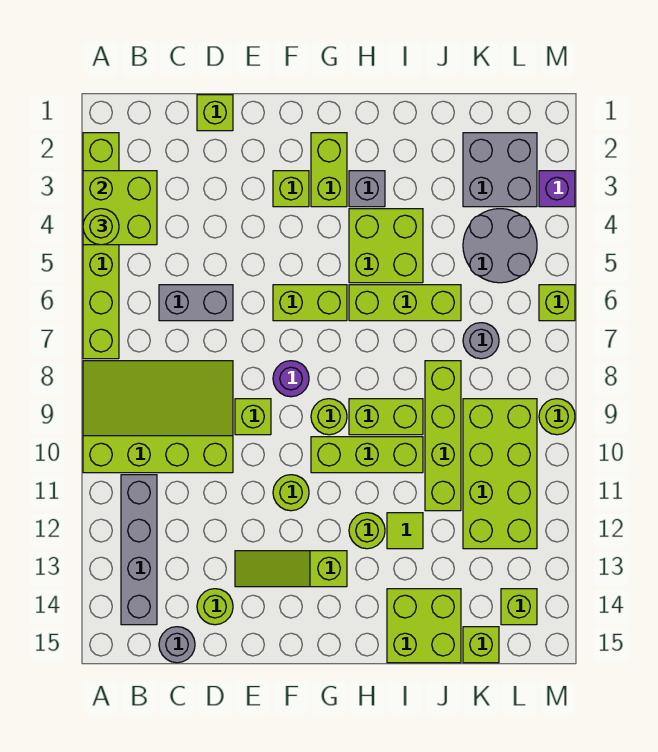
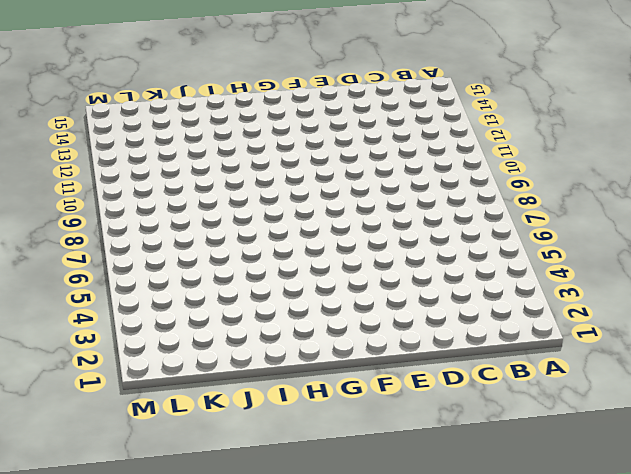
none -> lime brick A2:A7 level 1
none -> lime slope A8:D10 level 1 top 10
none -> grey brick B11:B14 level 1
none -> grey brick C6:D6 level 1

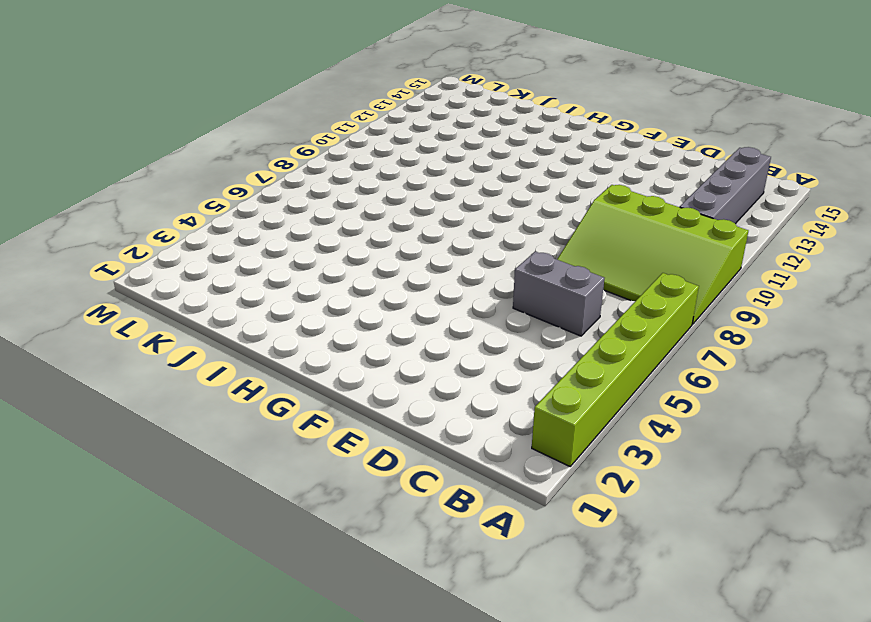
none -> grey round brick C15 level 1
none -> lime brick D1 level 1
none -> lime round brick D14 level 1
none -> lime brick E9 level 1

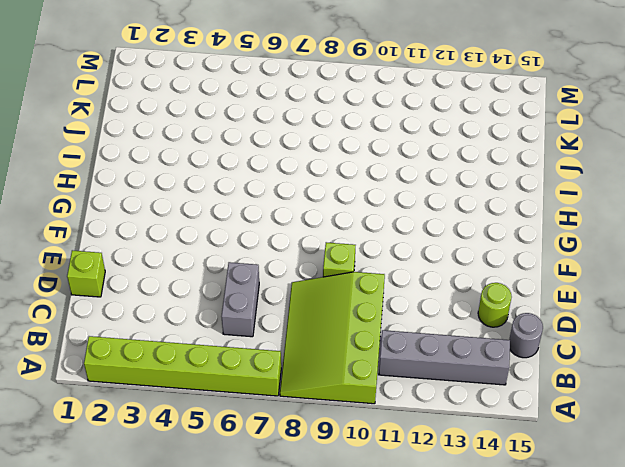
none -> lime slope E13:G13 level 1 top G
none -> lime brick F3 level 1
none -> lime brick F6:G6 level 1
none -> purple round brick F8 level 1

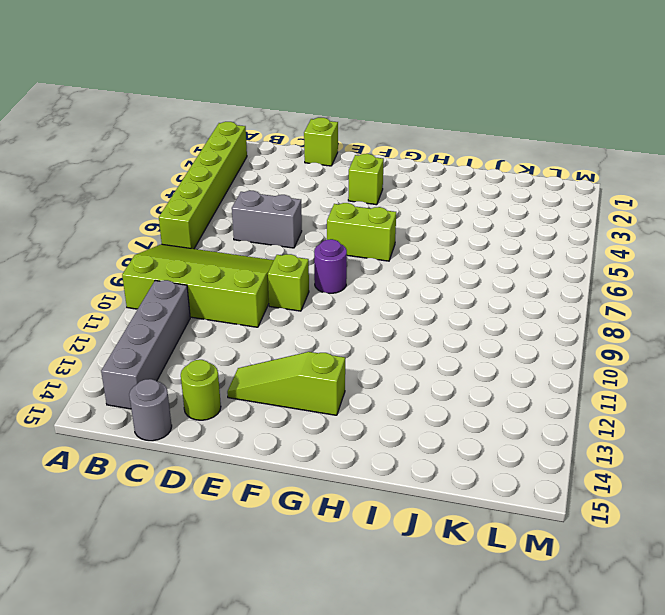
none -> lime round brick F11 level 1
none -> lime brick G2:G3 level 1
none -> lime round brick G9 level 1
none -> lime brick G10:I10 level 1

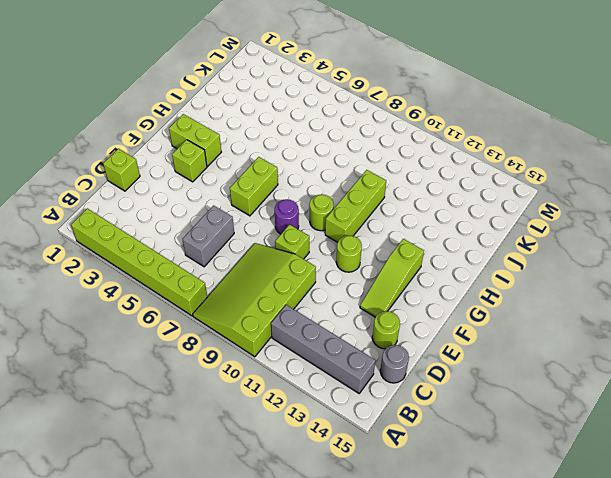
none -> grey brick H3 level 1
none -> lime brick H4:I5 level 1
none -> lime brick H6:J6 level 1
none -> lime brick H9:I9 level 1

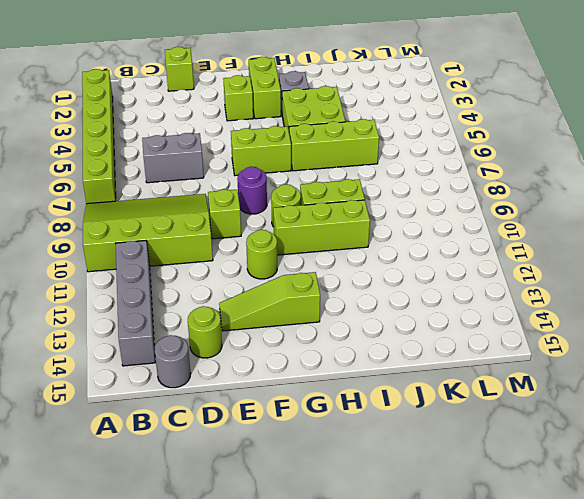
none -> lime round brick H12 level 1
none -> lime tile I12 level 1
none -> lime brick I14:J15 level 1
none -> lime brick J8:J11 level 1

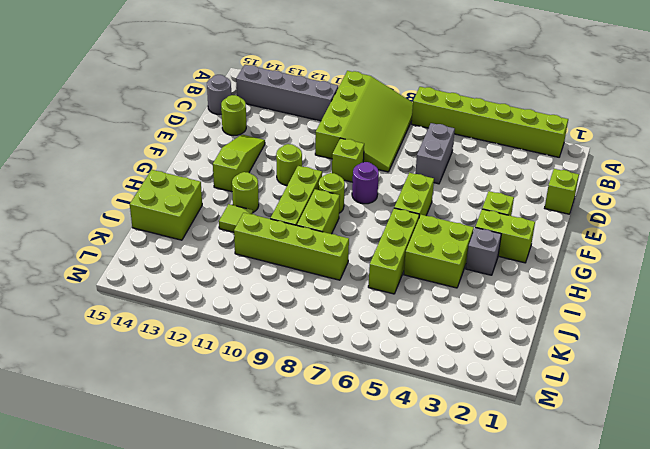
none -> grey brick K2:L3 level 1
none -> grey round brick K4:L5 level 1
none -> grey round brick K7 level 1
none -> lime brick K9:L12 level 1

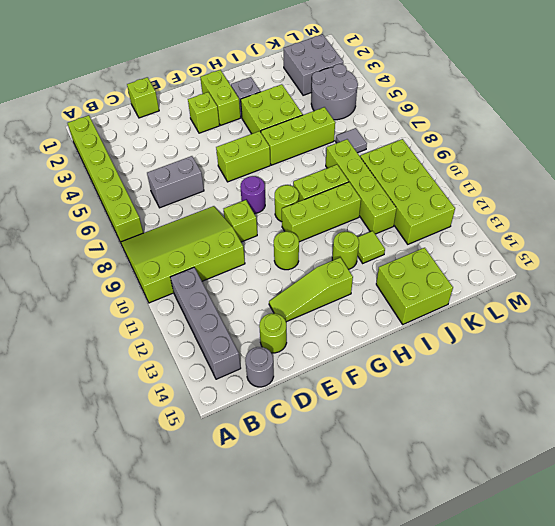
grey tile K7 level 1 -> grey round brick K7 level 1
none -> lime brick K15 level 1
none -> lime brick L14 level 1
none -> purple brick M3 level 1
none -> lime brick M6 level 1

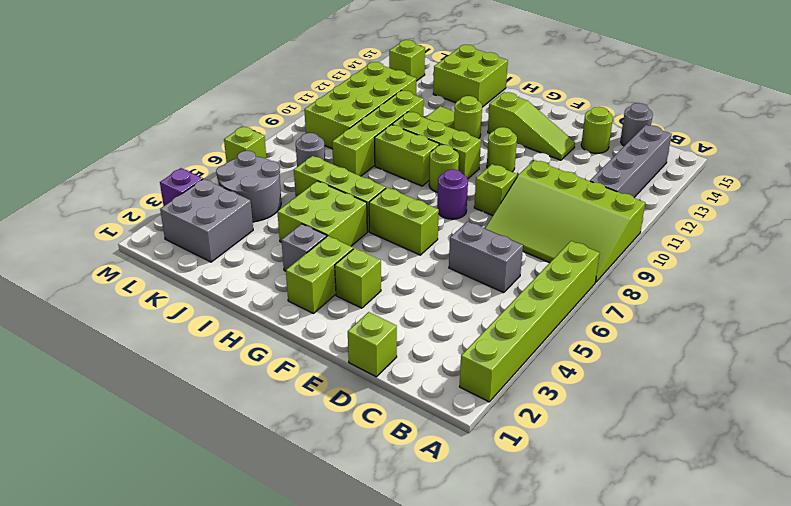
none -> lime brick K15 level 1
none -> lime round brick M9 level 1
none -> lime brick A3:B4 level 2
none -> lime round brick A4 level 3

